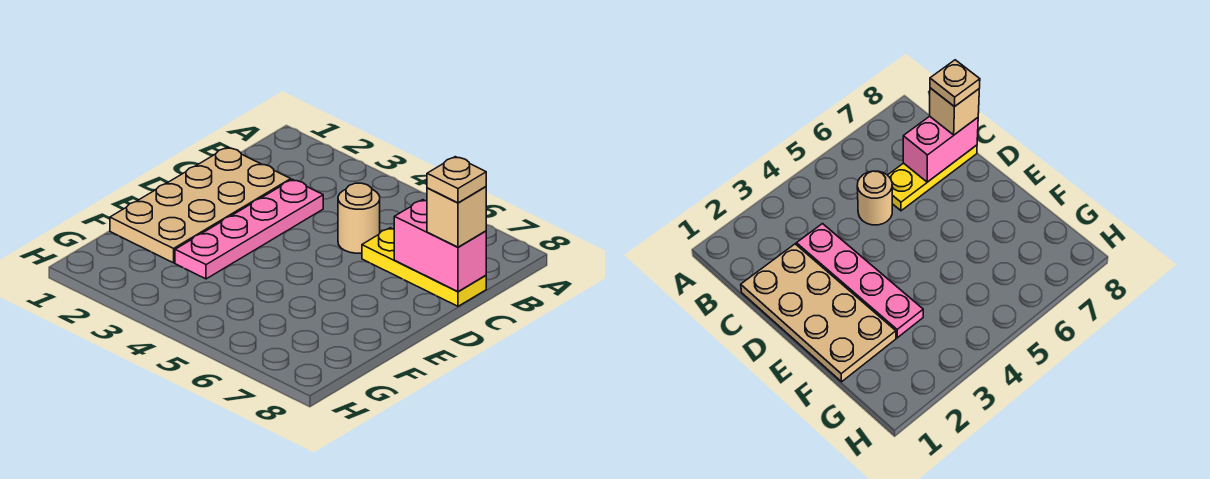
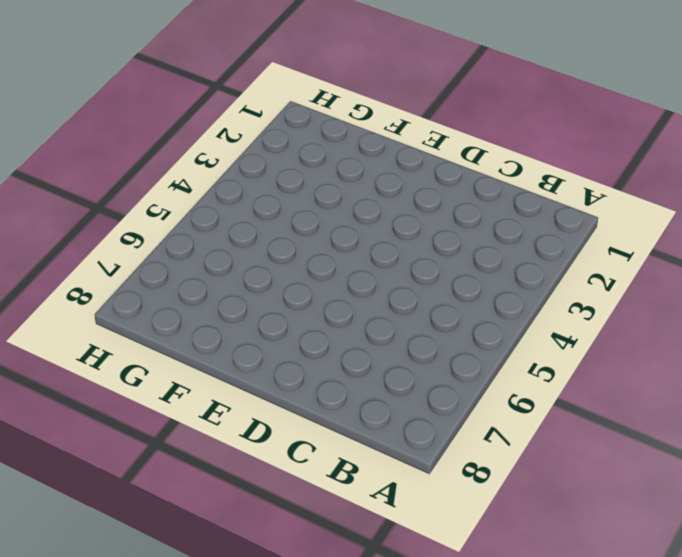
none -> tan plate C1:F2 level 1
none -> pink plate C3:F3 level 1

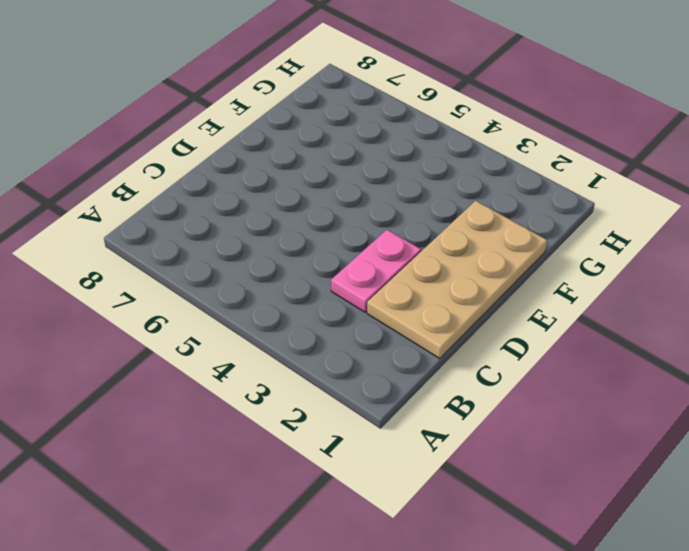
pink plate C3:D3 level 1 -> pink plate C3:F3 level 1
none -> tan round brick C5 level 1
none -> yellow plate C6:C8 level 1

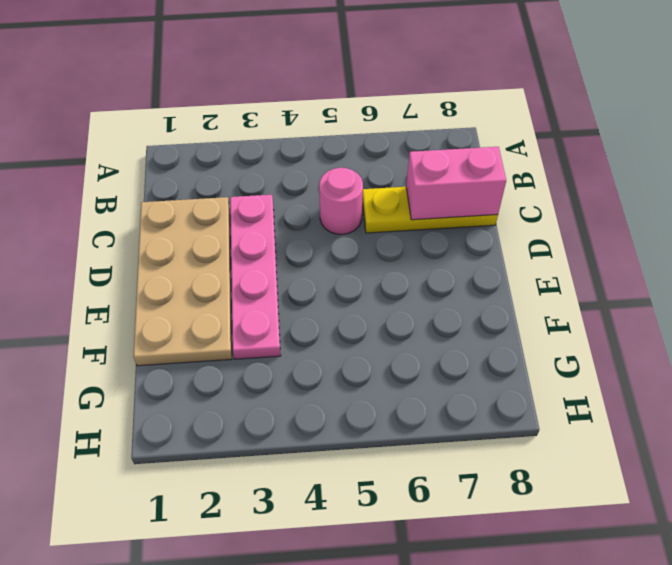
pink round brick C5 level 1 -> tan round brick C5 level 1
none -> tan brick C8 level 3
none -> tan plate C8 level 4

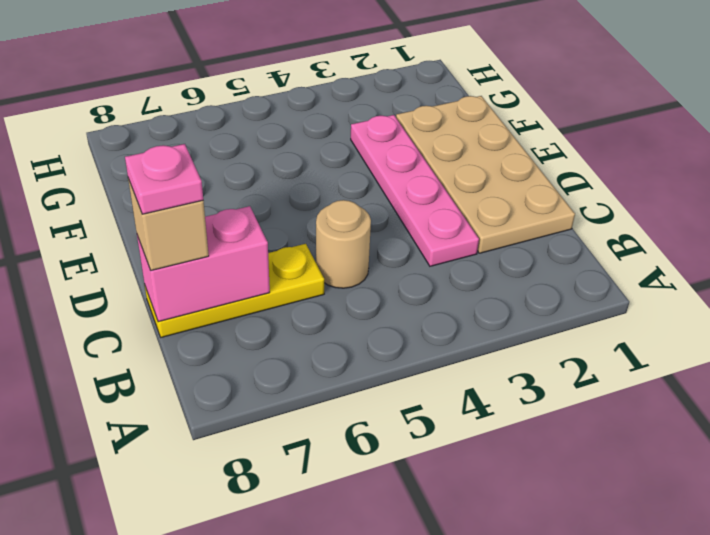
pink plate C8 level 4 -> tan plate C8 level 4

